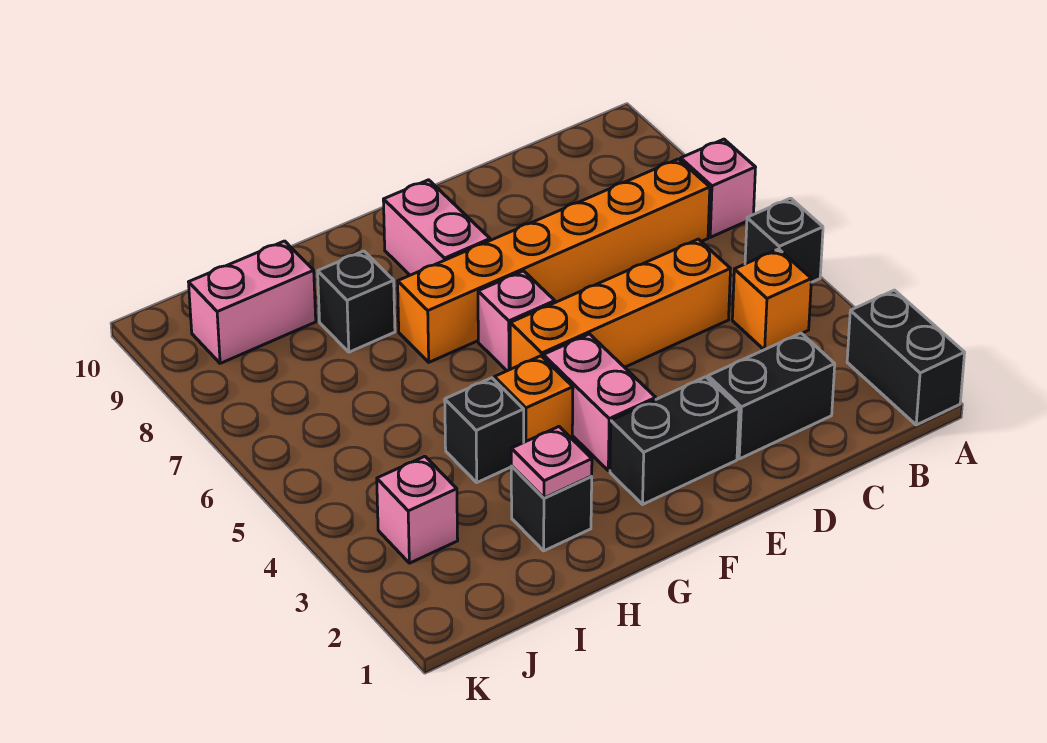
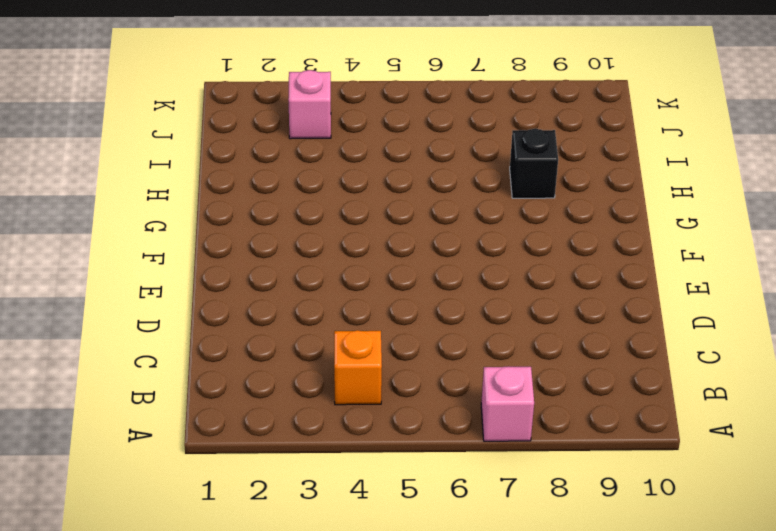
none -> black brick A1:A2 level 1
none -> black brick A5 level 1
none -> orange brick B7:G7 level 1

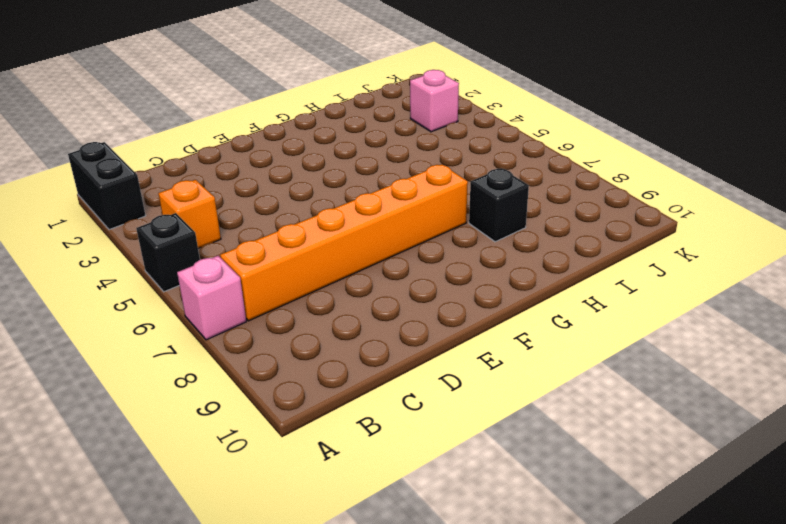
none -> black brick C2:D2 level 1
none -> orange brick C5:F5 level 1
none -> black brick E2:F2 level 1

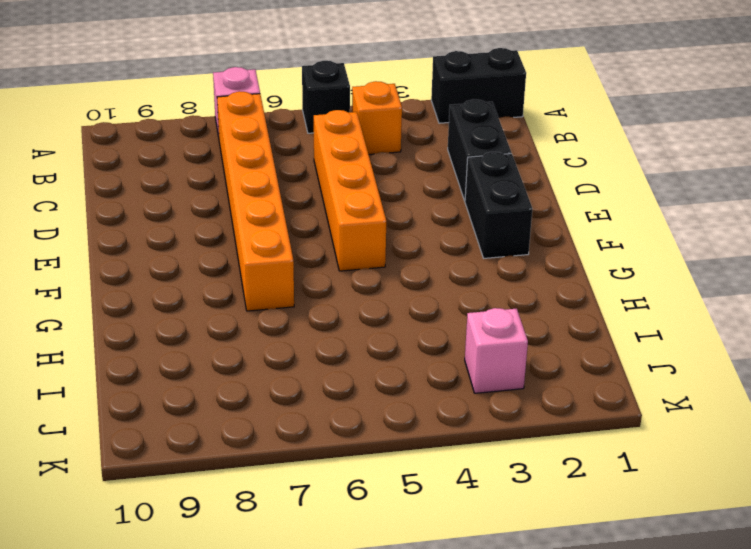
none -> pink brick F3:F4 level 1
none -> pink brick F6 level 1
none -> pink brick F8:F9 level 1

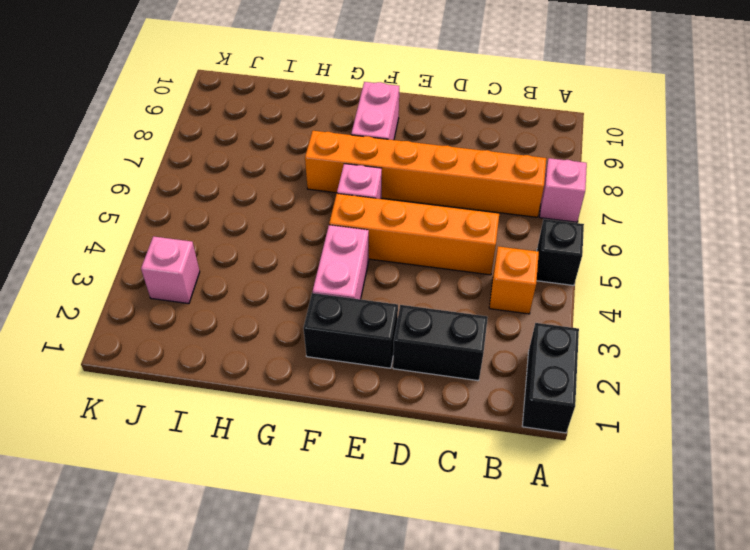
none -> orange brick G4 level 1
none -> black brick H2 level 1
none -> black brick H4 level 1

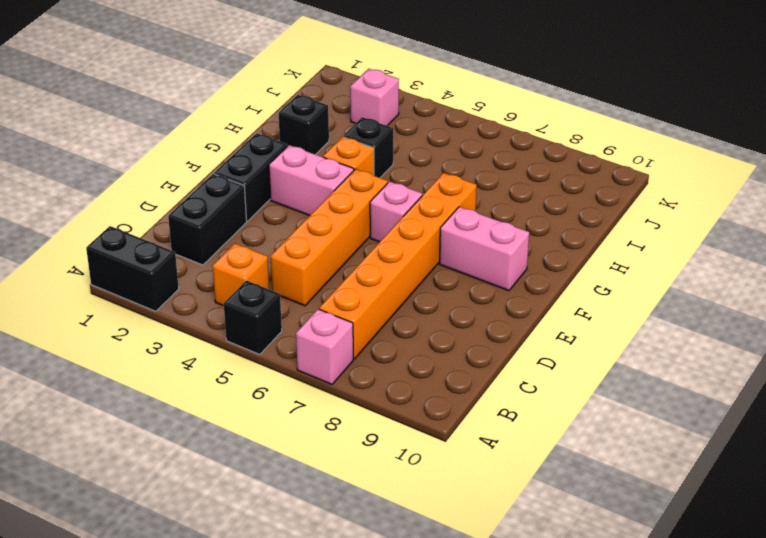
none -> black brick H8 level 1
none -> pink brick I9:J9 level 1
none -> pink plate H2 level 2

